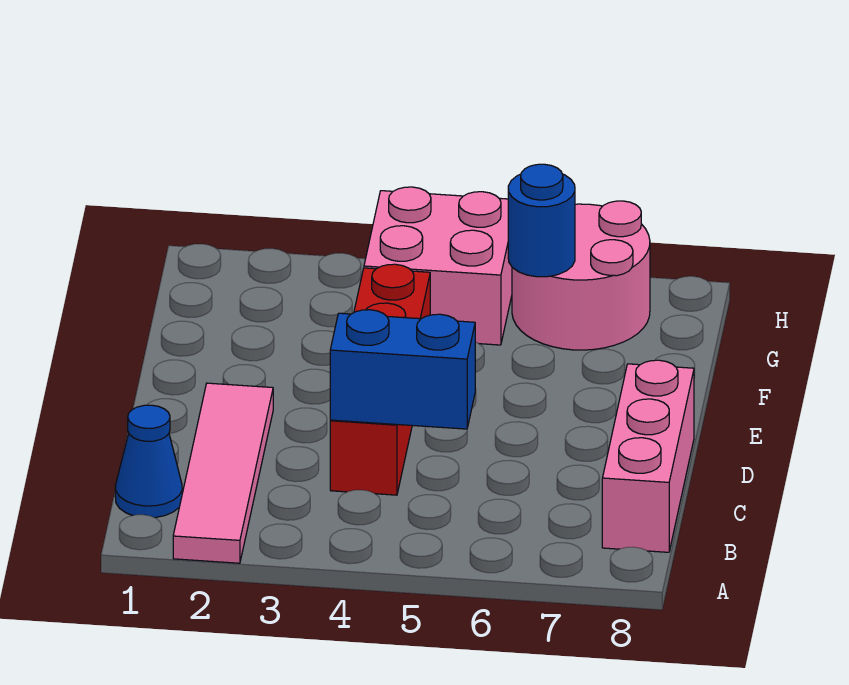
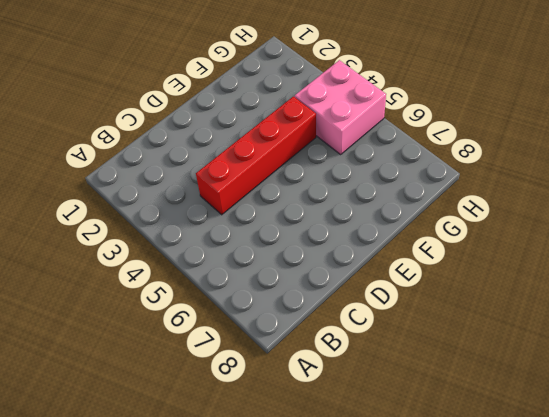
none -> pink tile A2:D2 level 1
none -> blue cone B1 level 1

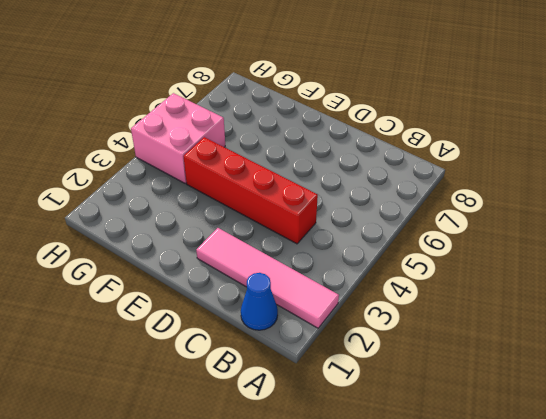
none -> pink brick B8:D8 level 1
none -> pink round brick G6:H7 level 1

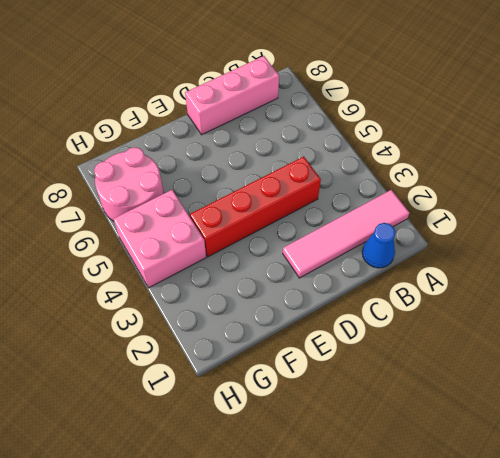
none -> blue brick C4:C5 level 2
none -> blue round brick G6 level 2

